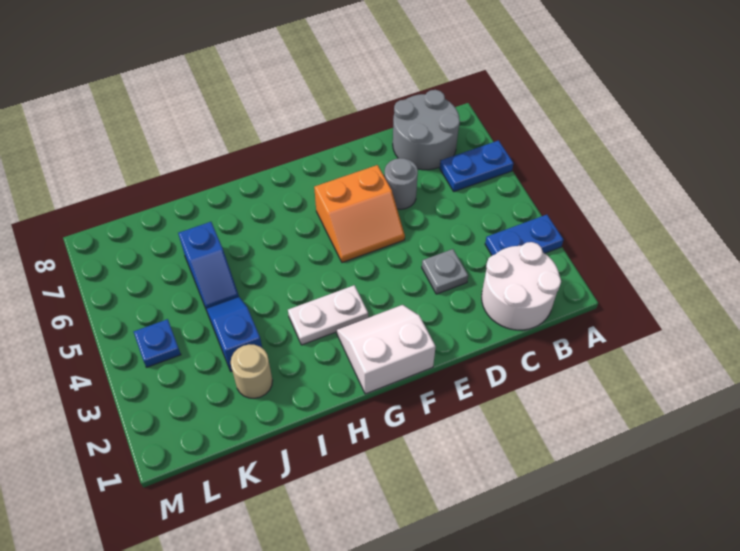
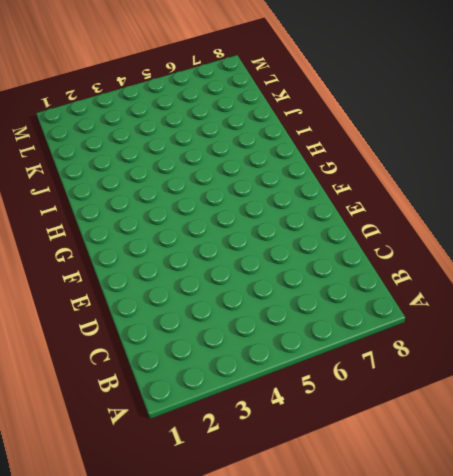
none -> blue plate A3:B3 level 1
none -> blue plate A6:B6 level 1
none -> white round brick B1:C2 level 1

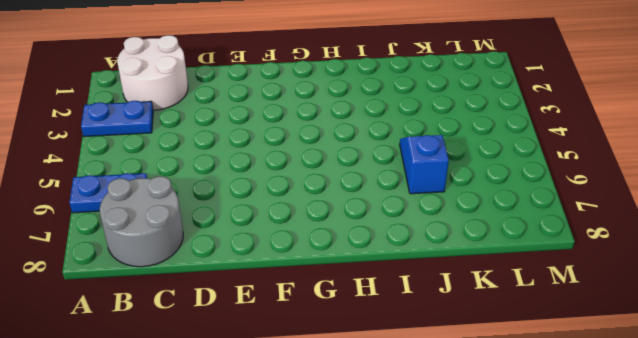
none -> grey plate D3 level 1
none -> grey round brick D6 level 1
none -> orange slope E5:F6 level 1 top 6

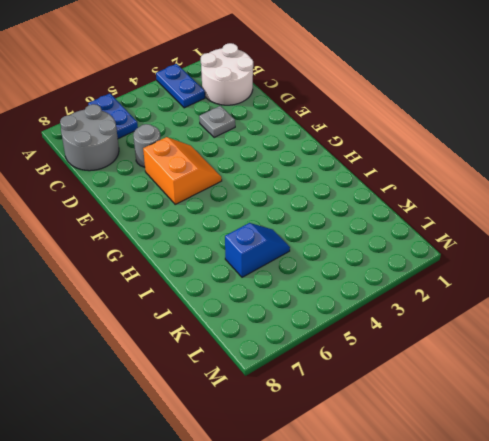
none -> white slope F1:G2 level 1 top 1
none -> white plate G3:H3 level 1
none -> tan round brick J2 level 1

